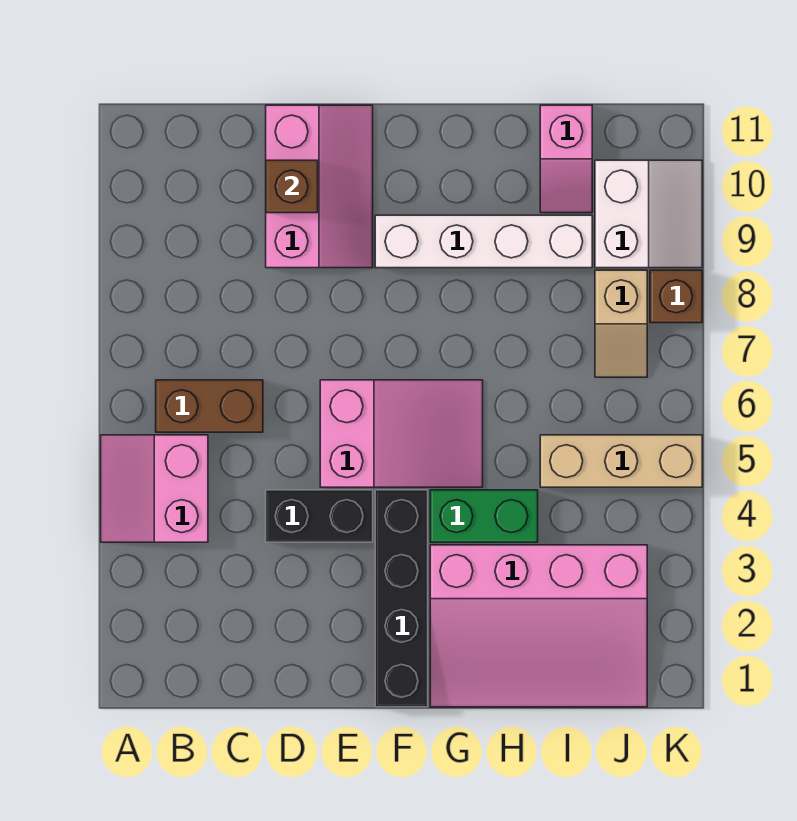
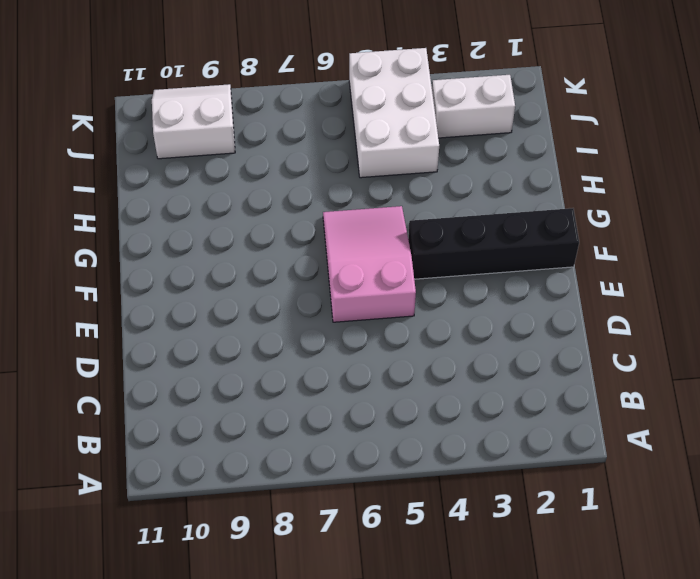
white brick I4:K5 level 1 -> tan brick I5:K5 level 1
white brick J2:J3 level 1 -> pink slope G1:J3 level 1 top 3
none -> pink slope A4:B5 level 1 top B
none -> brown brick B6:C6 level 1
none -> black brick D4:E4 level 1

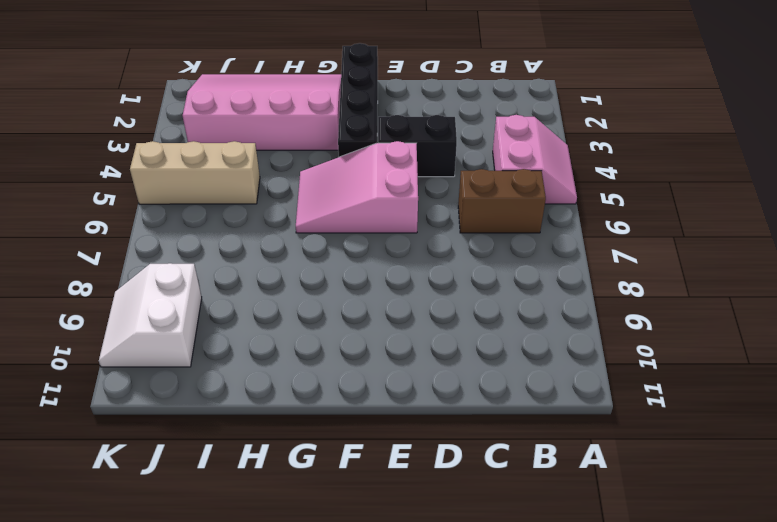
none -> pink slope D9:E11 level 1 top D
none -> white brick F9:I9 level 1
none -> green brick G4:H4 level 1

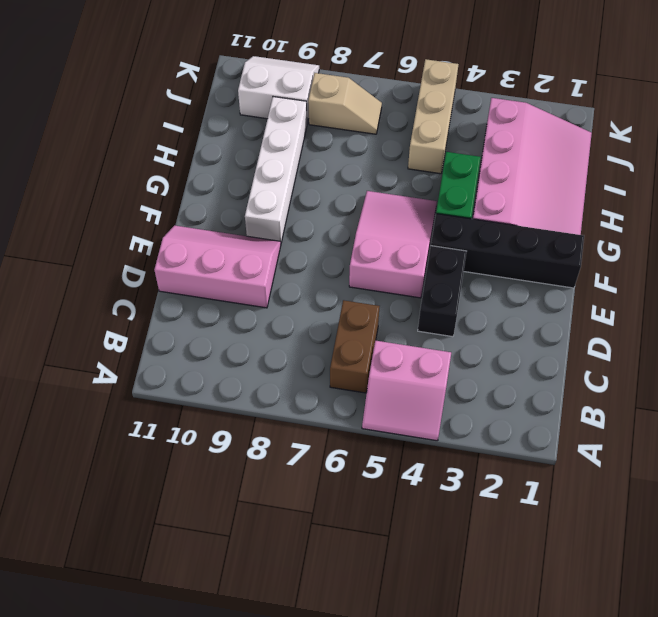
none -> pink slope I10:I11 level 1 top 11
none -> brown brick K8 level 1
none -> brown brick D10 level 2

